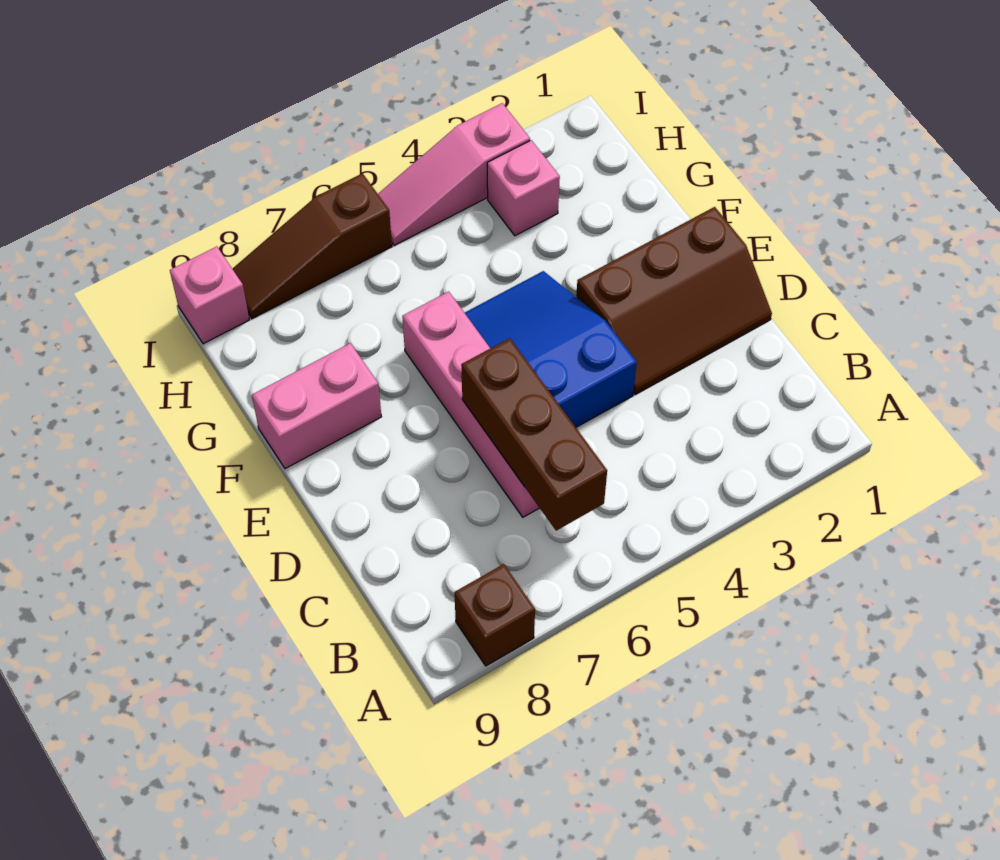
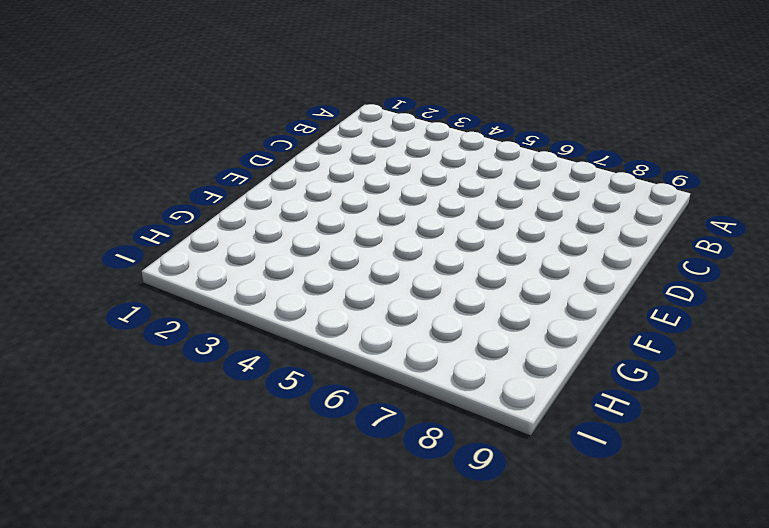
none -> brown brick A8 level 1
none -> pink brick C6:F6 level 1

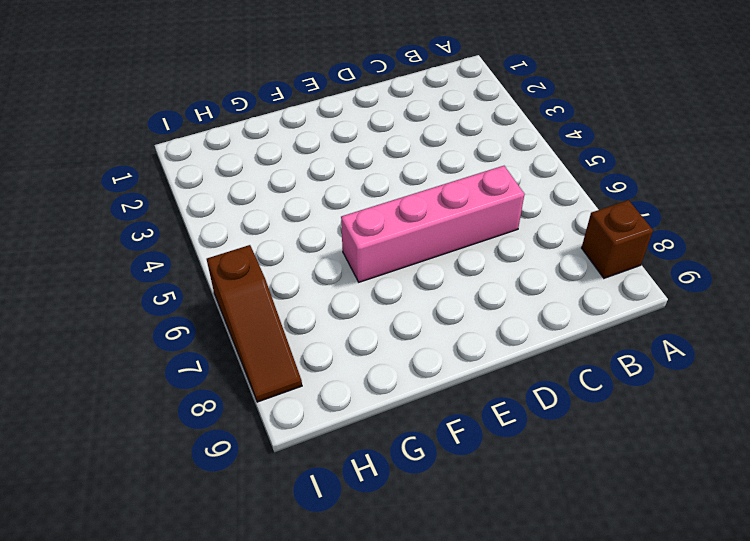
none -> brown slope D1:E3 level 1 top E
none -> blue slope D4:F5 level 1 top D

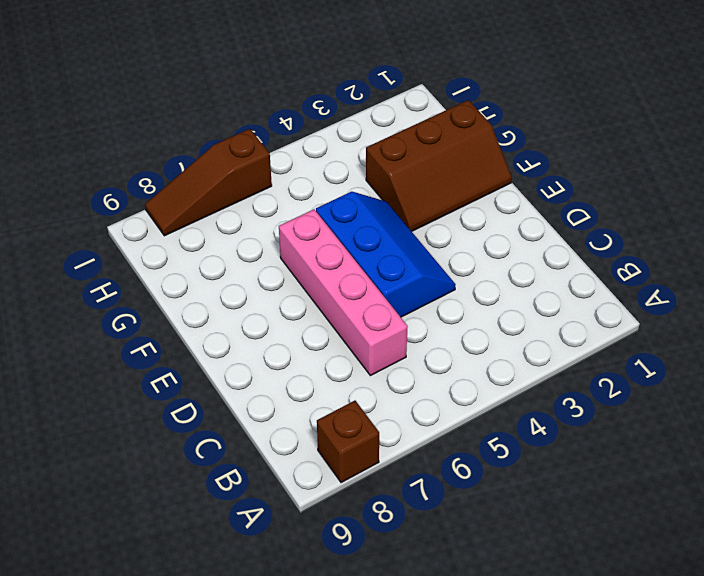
blue slope D4:F5 level 1 top 5 -> blue slope D4:F5 level 1 top D
brown slope F1:G3 level 1 top G -> brown slope D1:E3 level 1 top E
none -> pink brick F8:F9 level 1
none -> pink brick H3 level 1

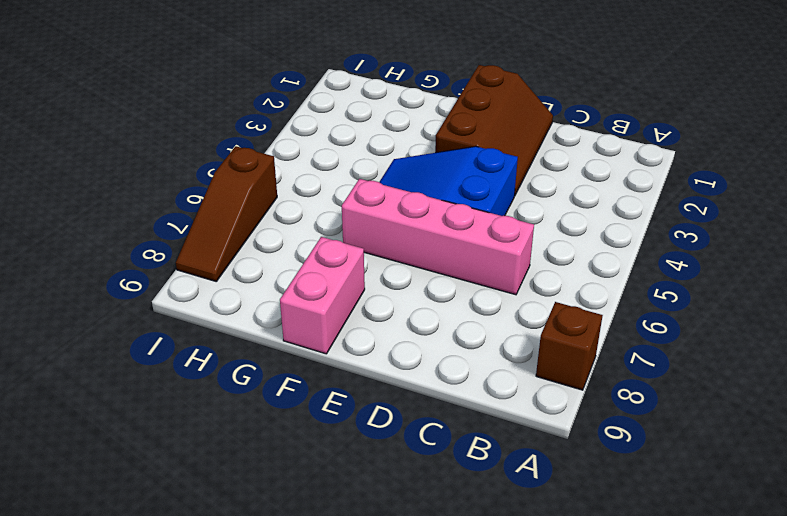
none -> pink brick H3 level 1
none -> pink slope I3:I5 level 1 top 3

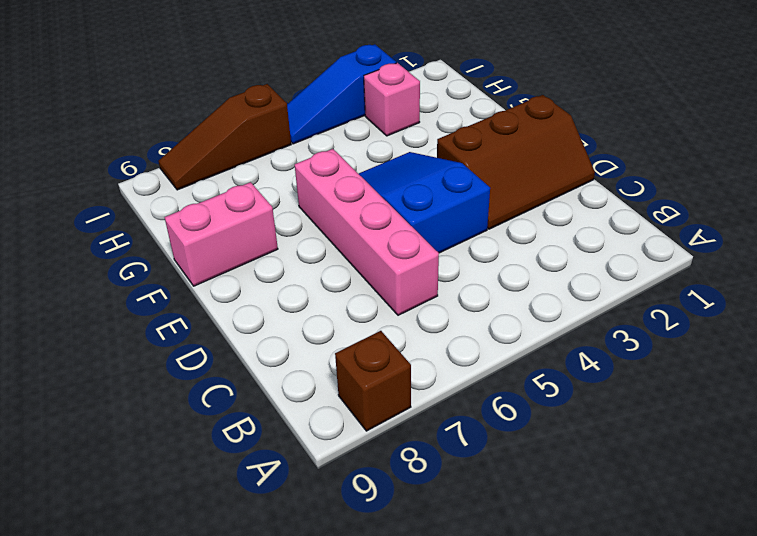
blue slope I3:I5 level 1 top 3 -> pink slope I3:I5 level 1 top 3
none -> pink brick I9 level 1
none -> brown brick B6:D6 level 2

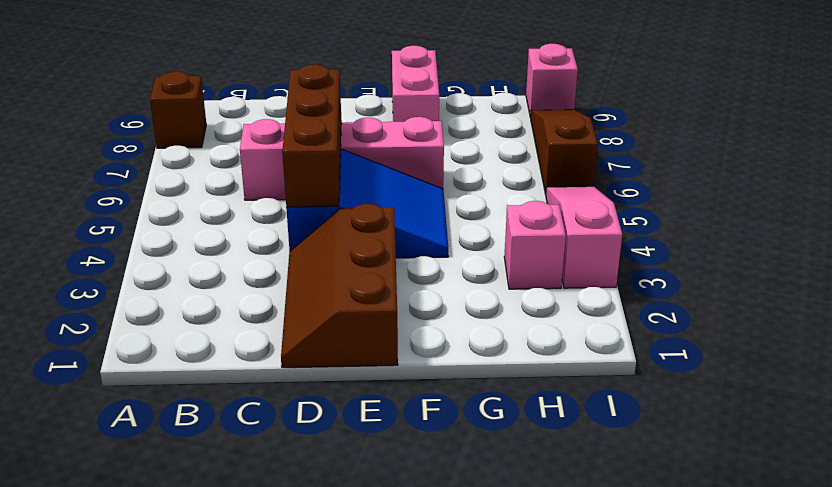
brown brick D4:D6 level 2 -> brown brick B6:D6 level 2

